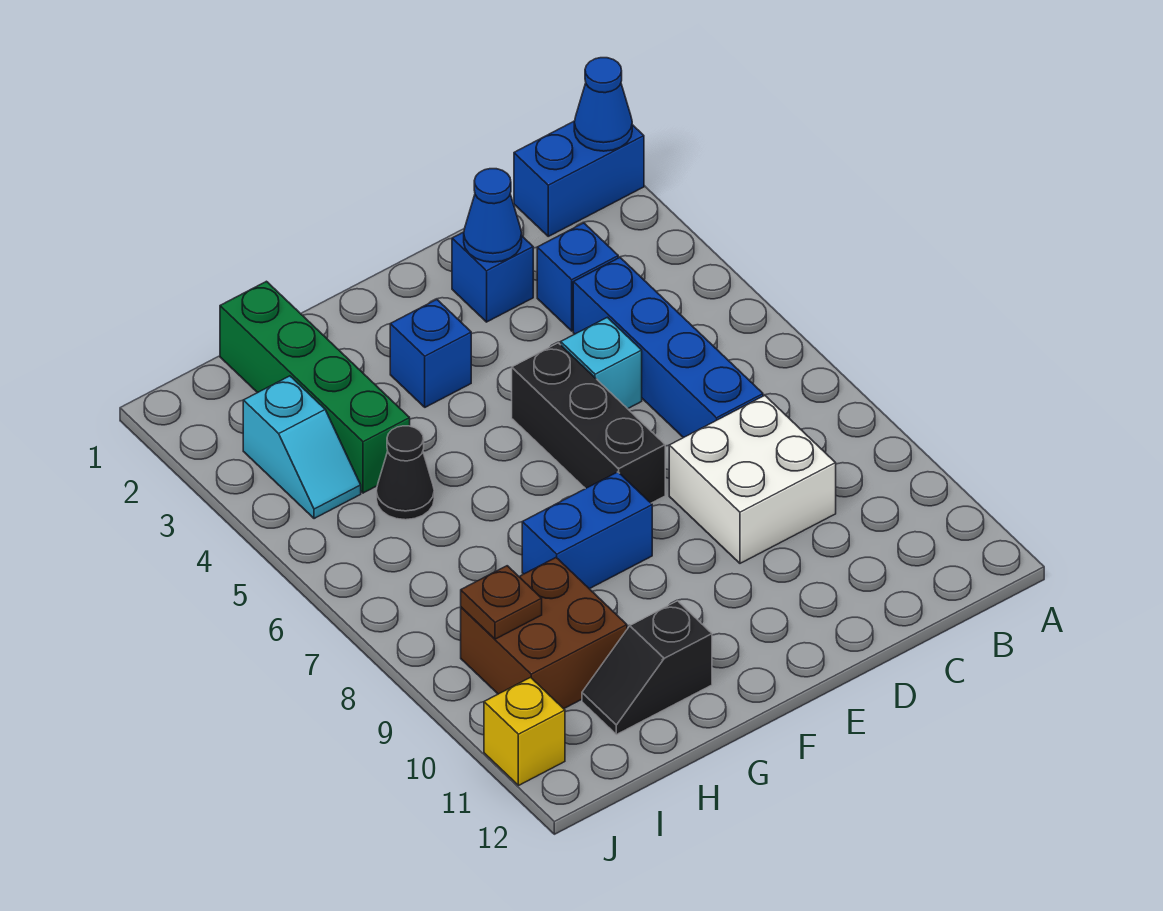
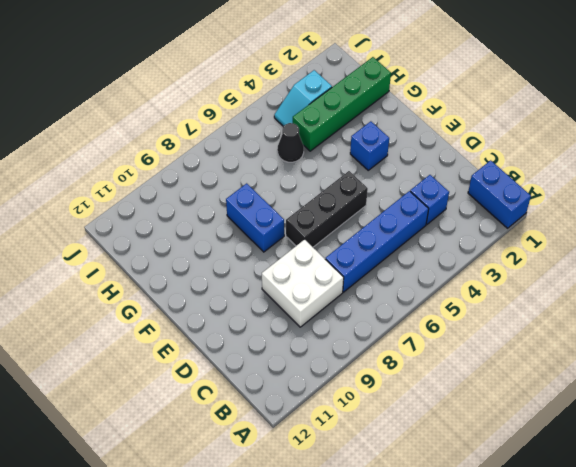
none -> blue brick D2 level 1
none -> cyan brick D5 level 1
none -> black slope G11:H11 level 1 top G

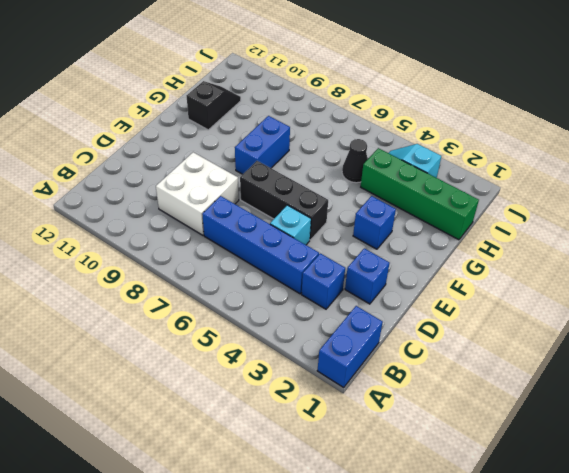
none -> brown brick H9:I10 level 1
none -> yellow brick J11 level 1
none -> blue cone A1 level 2

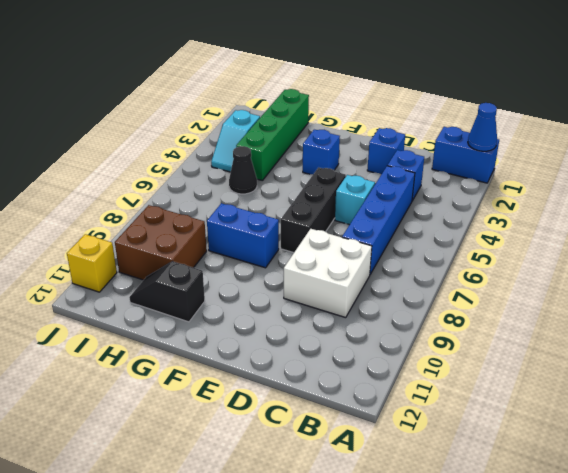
none -> blue cone D2 level 2
none -> brown plate I9 level 2

